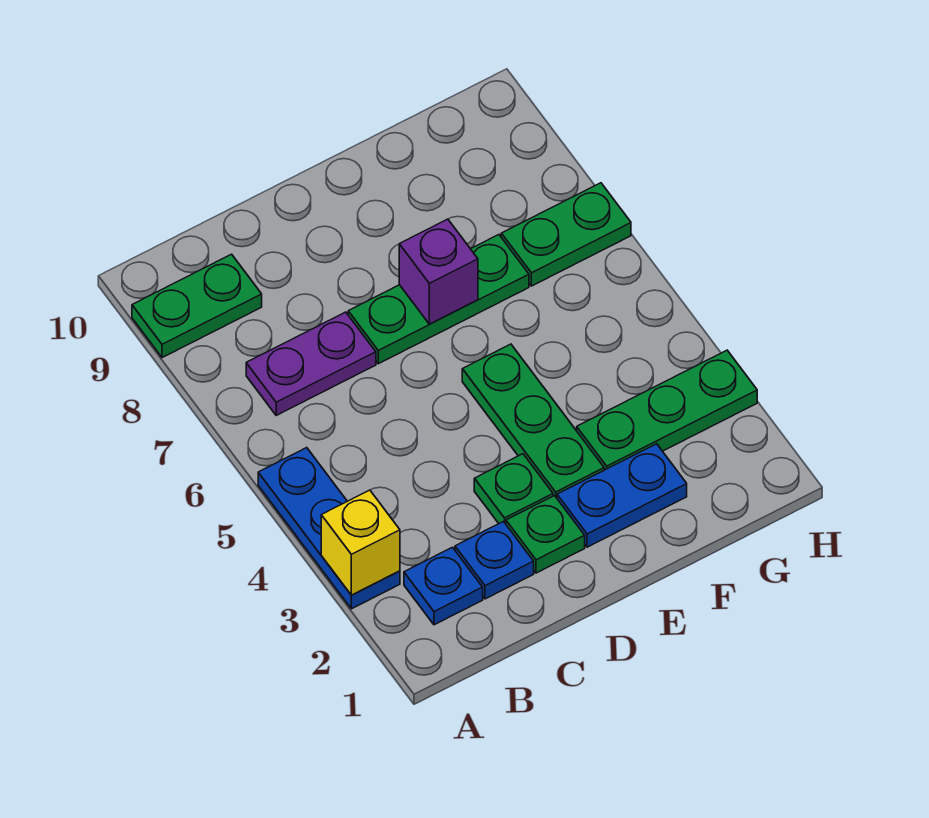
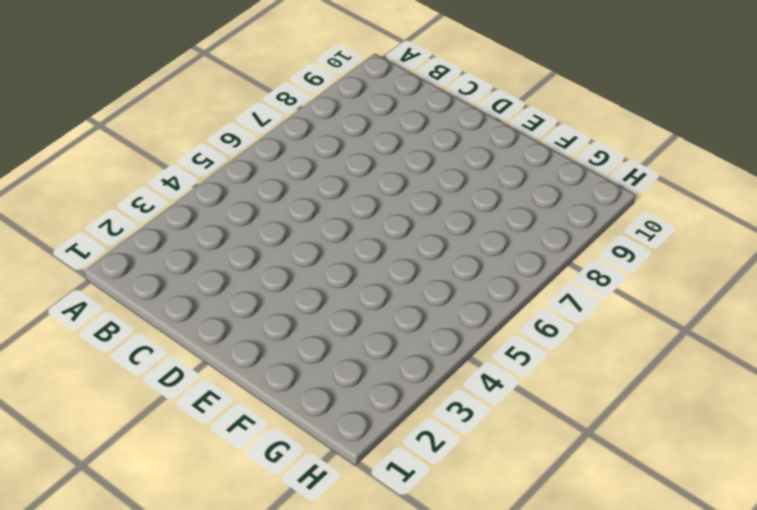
none -> blue plate A3:A5 level 1
none -> green plate A9:B9 level 1
none -> blue plate B2 level 1

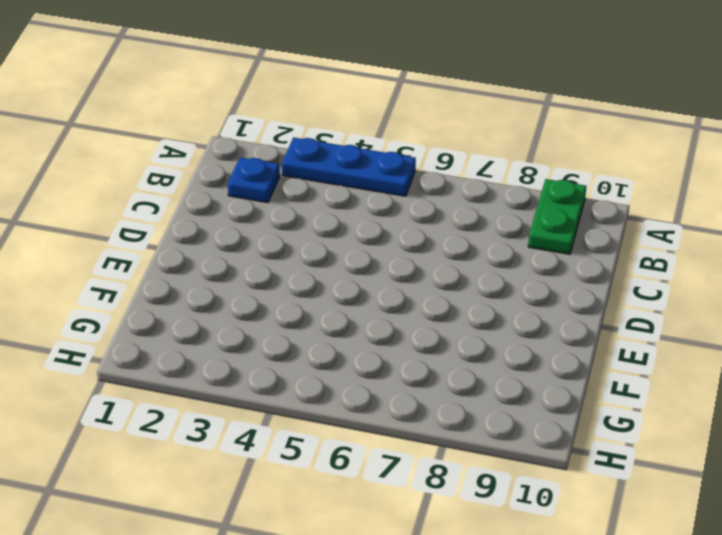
none -> purple plate B7:C7 level 1
none -> blue plate C2 level 1
none -> green plate D2 level 1

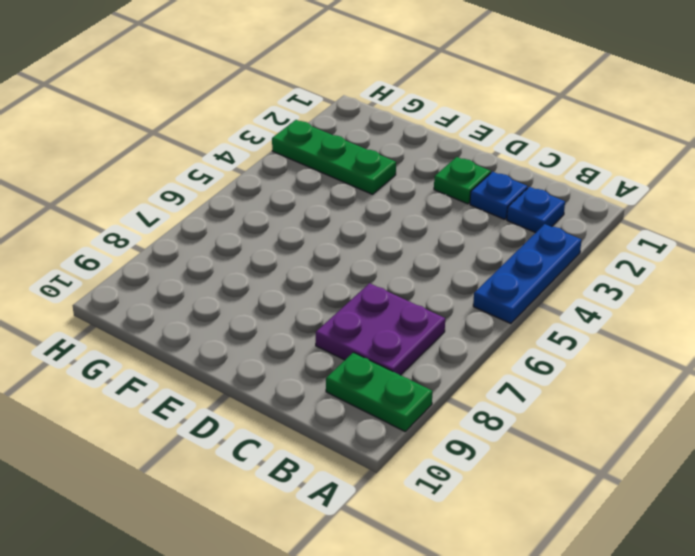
purple plate B7:C8 level 1 -> purple plate B7:C7 level 1
none -> green plate D3 level 1
none -> green plate D7:F7 level 1
none -> blue plate E2:F2 level 1

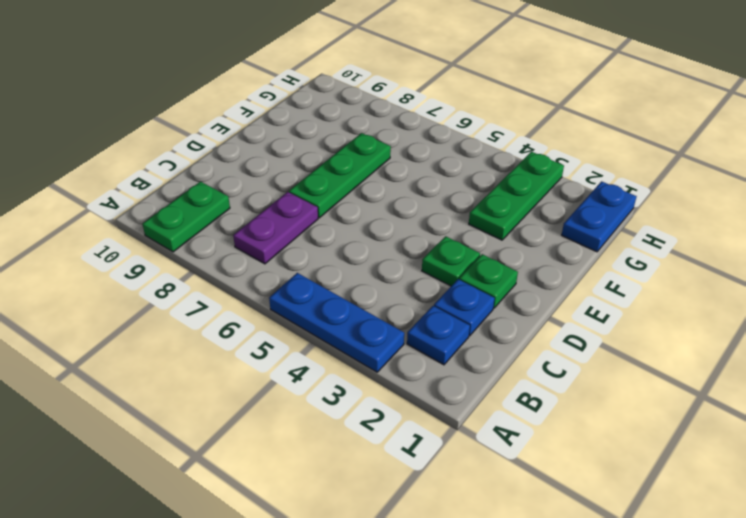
blue plate G1:H1 level 1 -> blue plate E2:F2 level 1
none -> green plate E3:E5 level 1
none -> green plate G7:H7 level 1
none -> yellow brick A3 level 2

